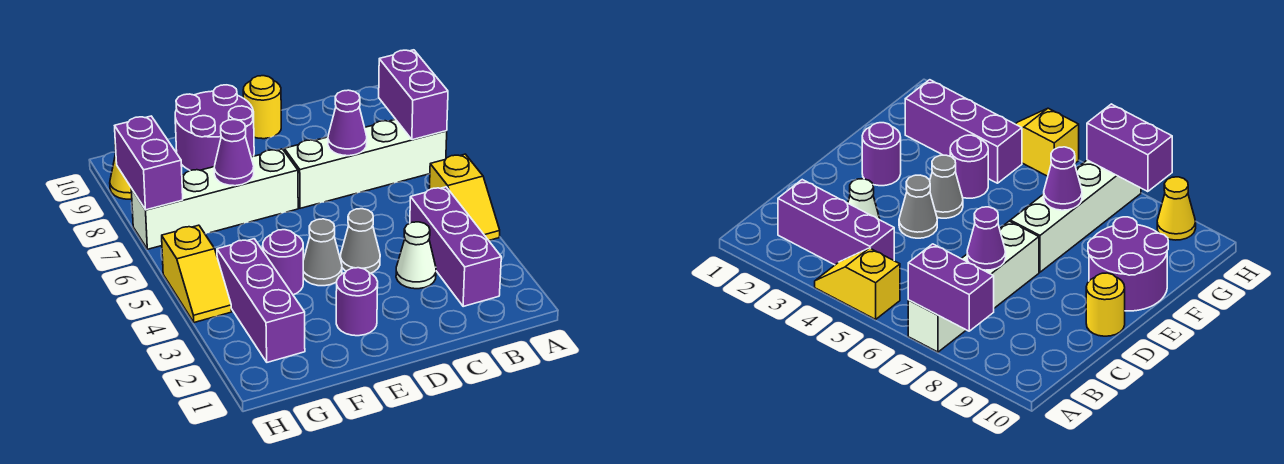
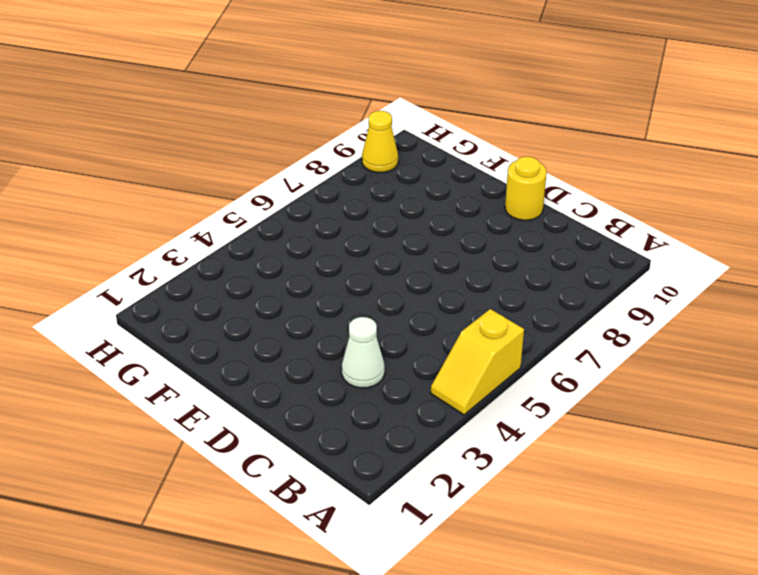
none -> white brick A7:D7 level 1
none -> purple brick B2:B4 level 1
none -> grey cone D4 level 1

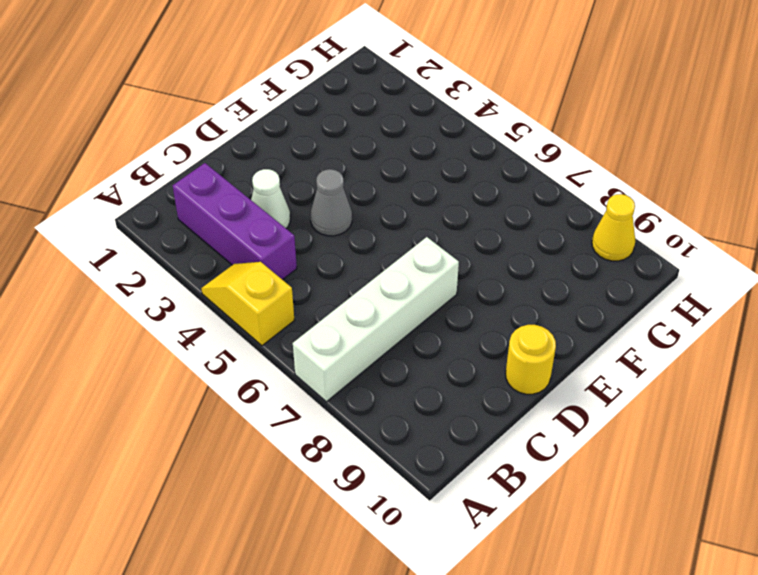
none -> purple round brick E2 level 1
none -> grey cone E4 level 1
none -> white brick E7:H7 level 1

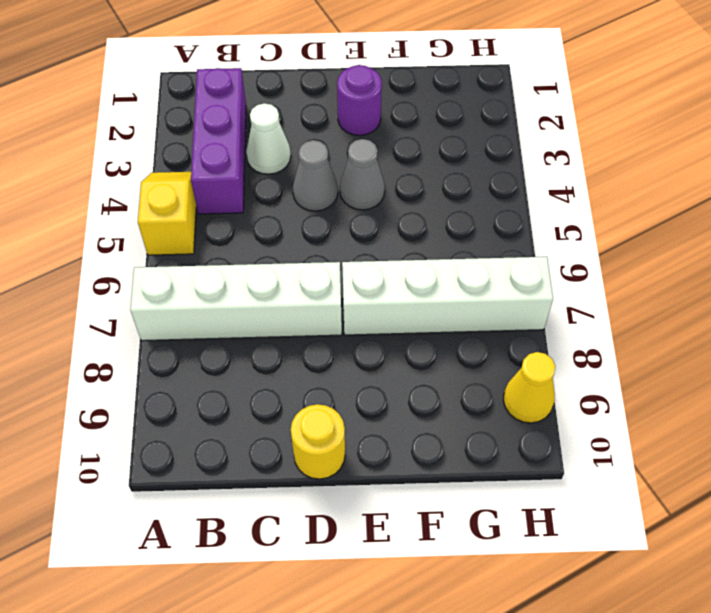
none -> purple round brick E9:F10 level 1
none -> purple round brick F4 level 1
none -> purple brick G2:G4 level 1

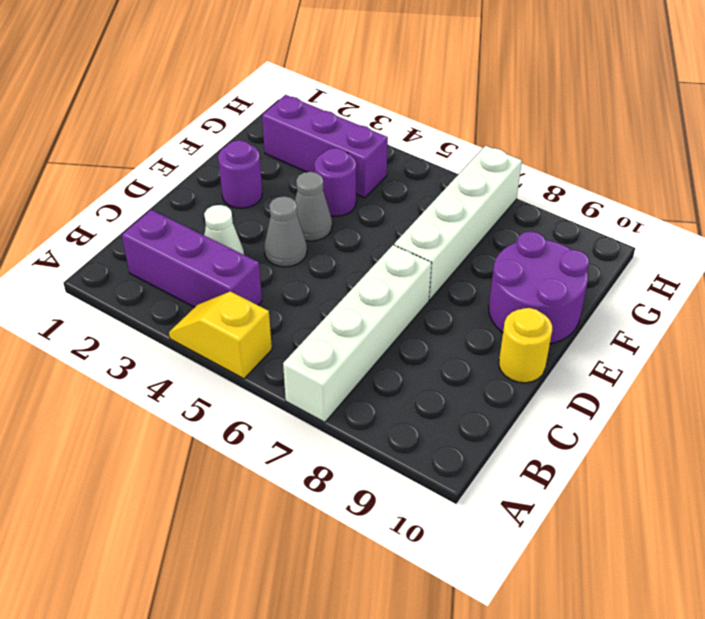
none -> yellow slope H4:H5 level 1 top 5
none -> yellow cone H9 level 1
none -> purple brick A7:A8 level 2

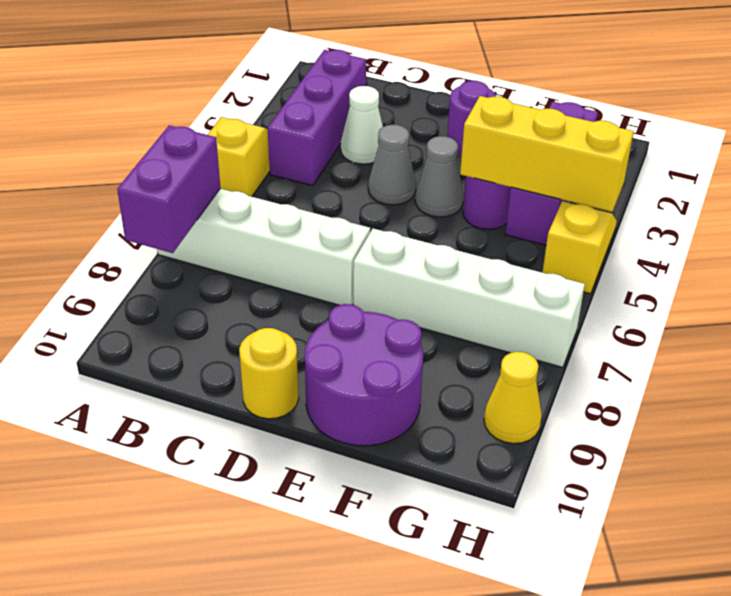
yellow brick F4:H4 level 2 -> none
none -> purple cone C7 level 2
none -> purple cone F7 level 2
none -> purple brick H7:H8 level 2

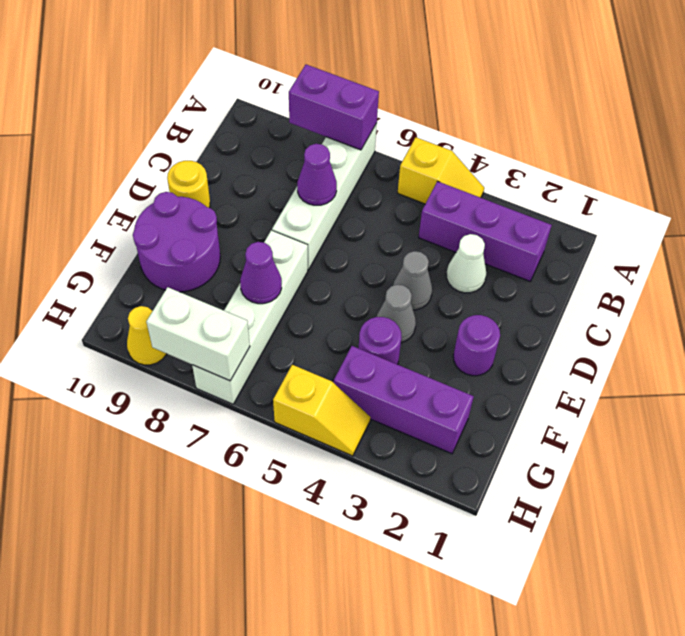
white brick H7:H8 level 2 -> purple brick H7:H8 level 2

